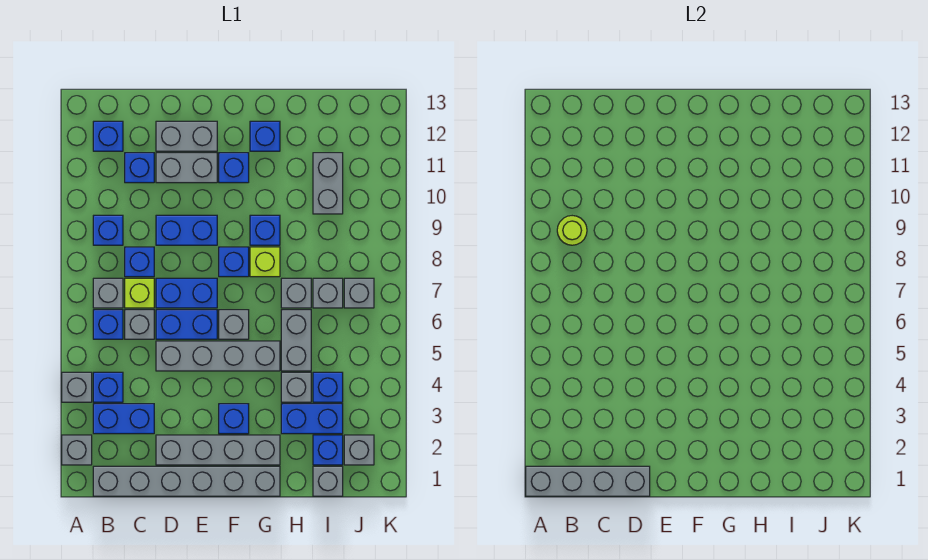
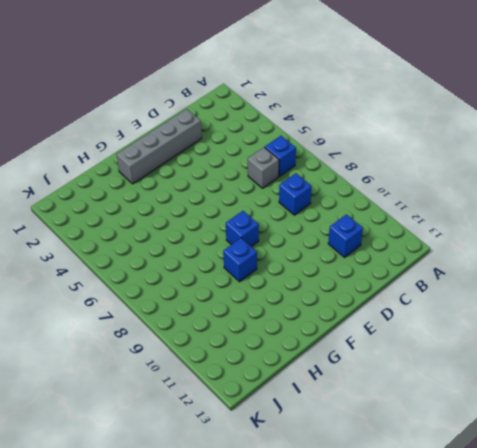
none -> grey brick A2 level 1
none -> grey brick A4 level 1
none -> grey brick B1:G1 level 1
none -> blue brick B3:C3 level 1

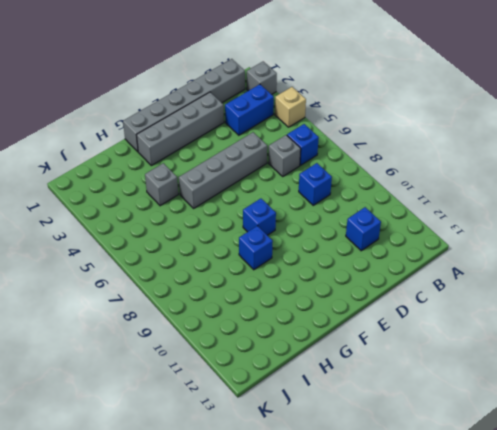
tan brick A4 level 1 -> grey brick A4 level 1
none -> blue brick B4 level 1
none -> grey brick B7 level 1
none -> blue brick B9 level 1
none -> blue brick B12 level 1

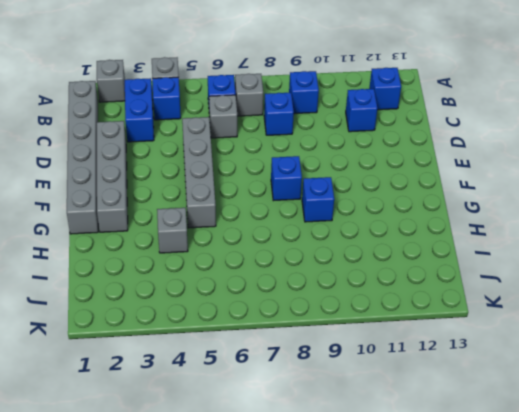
none -> lime brick C7 level 1
none -> blue brick D6:E6 level 1
none -> blue brick D7:E7 level 1
none -> blue brick D9:E9 level 1

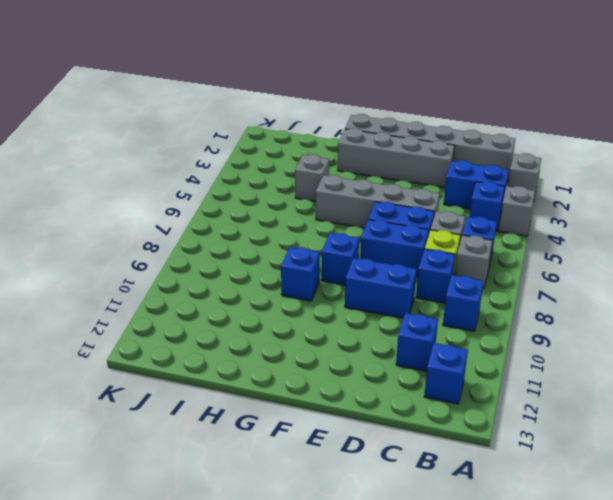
none -> grey brick D11:E11 level 1
none -> grey brick D12:E12 level 1
none -> blue brick F3 level 1
none -> grey brick F6 level 1

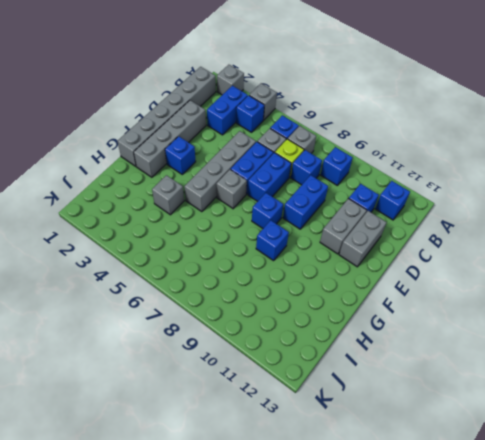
none -> blue brick F11 level 1
none -> lime brick G8 level 1
none -> blue brick G12 level 1
none -> blue brick H3:I3 level 1

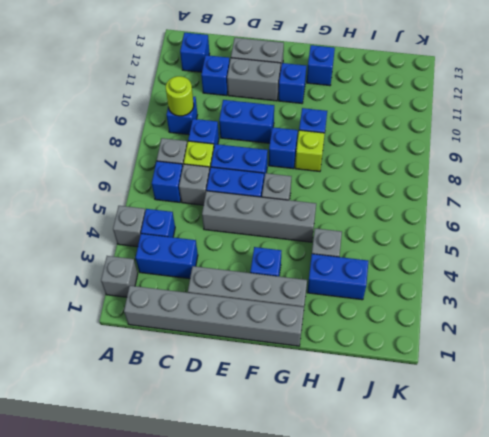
none -> grey brick H5:H6 level 1
none -> grey brick H7 level 1
none -> grey brick I1 level 1
none -> blue brick I2 level 1

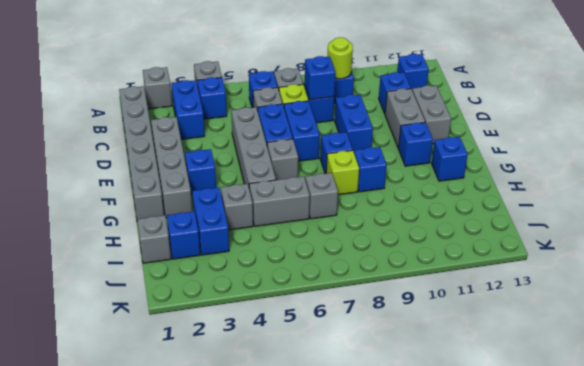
blue brick C8 level 2 -> blue brick I4 level 1
none -> grey brick I7 level 1
none -> grey brick I10:I11 level 1
none -> grey brick J2 level 1
none -> grey brick J7 level 1

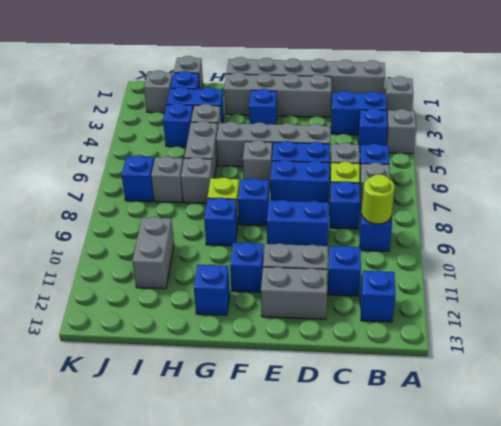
blue brick J7 level 1 -> grey brick J7 level 1
none -> grey brick A1:D1 level 2

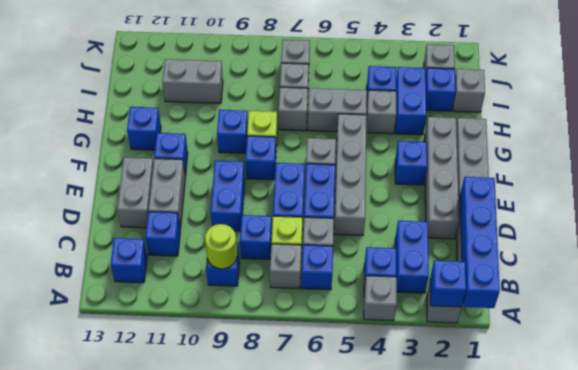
blue brick A1:D1 level 2 -> grey brick A1:D1 level 2
blue brick A2 level 2 -> none

